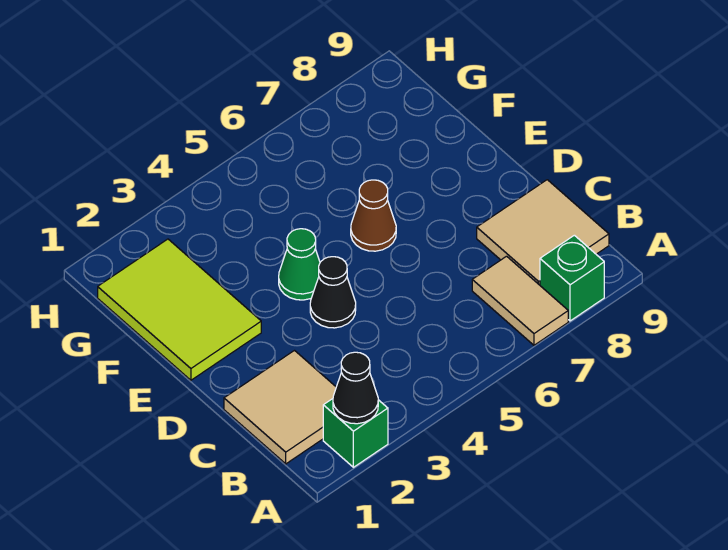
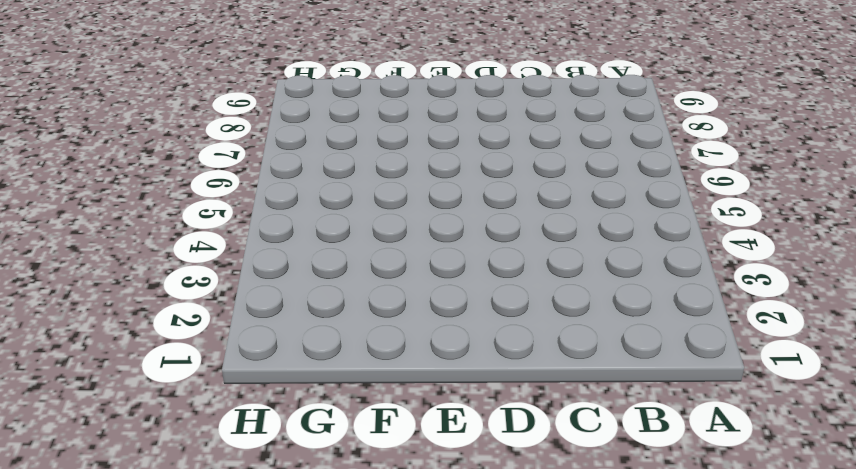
none -> green brick A2 level 1
none -> tan tile A7:B7 level 1

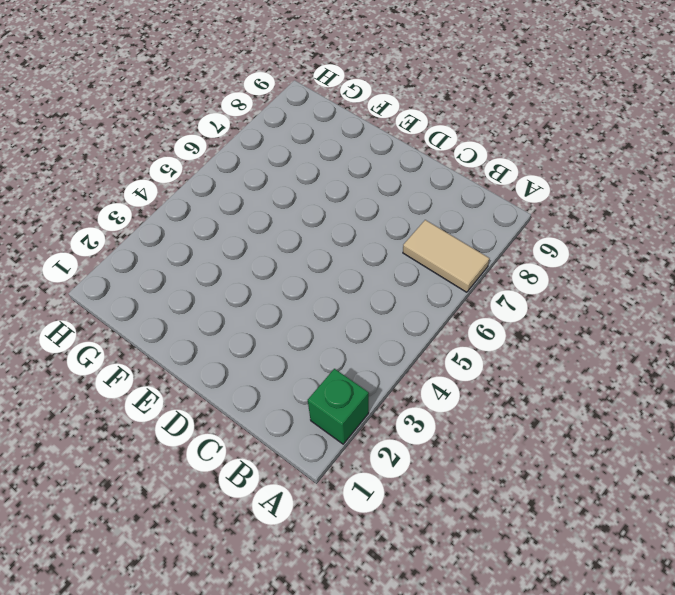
none -> green brick A8 level 1
none -> tan tile B1:C2 level 1

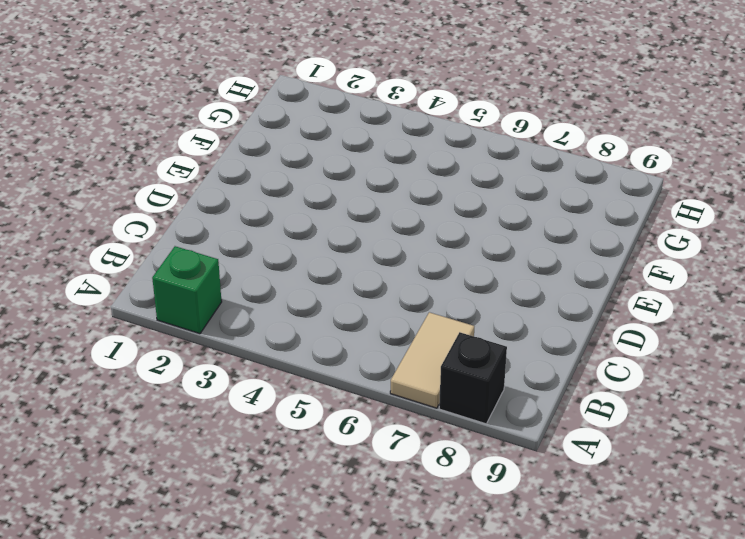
black brick A8 level 1 -> green brick A8 level 1
none -> tan tile B1:C2 level 1
none -> tan tile B8:C9 level 1

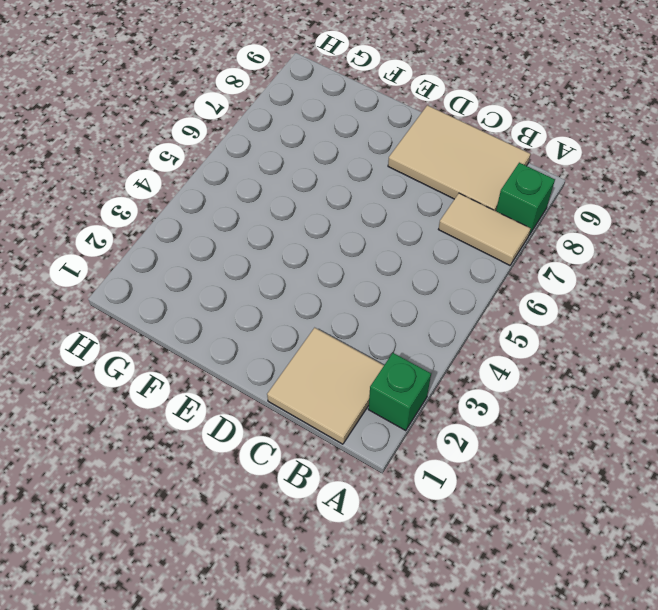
tan tile B8:D9 level 1 -> tan tile B8:C9 level 1
none -> black cone D4 level 1
none -> lime tile E1:G2 level 1

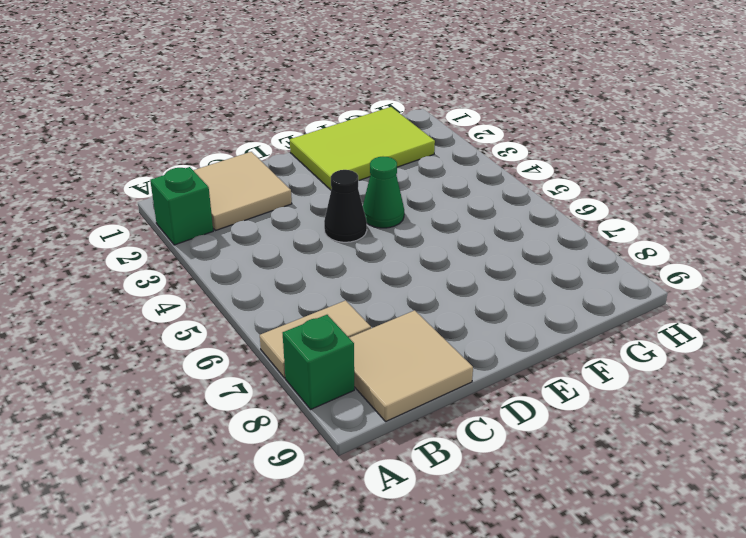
none -> brown cone E6 level 1
none -> black cone A2 level 2

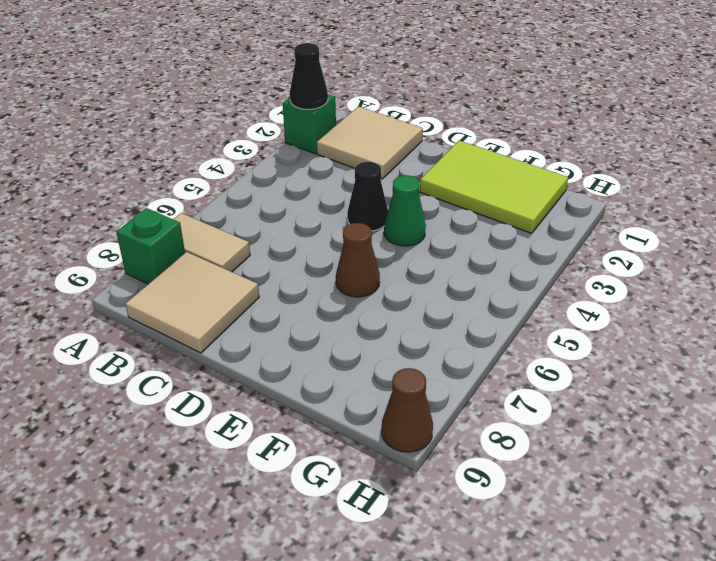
brown cone H9 level 1 -> none

